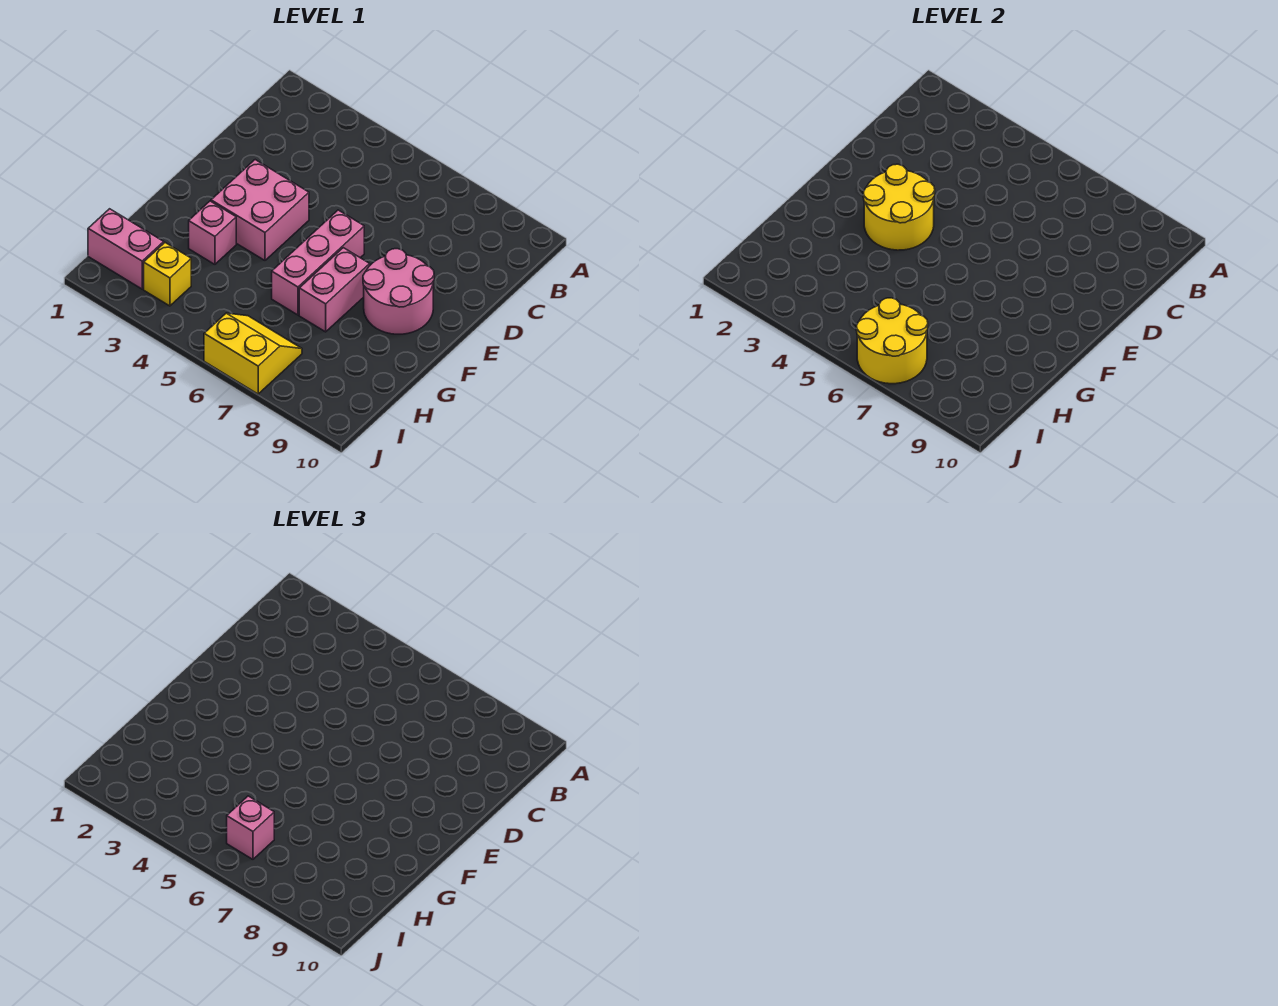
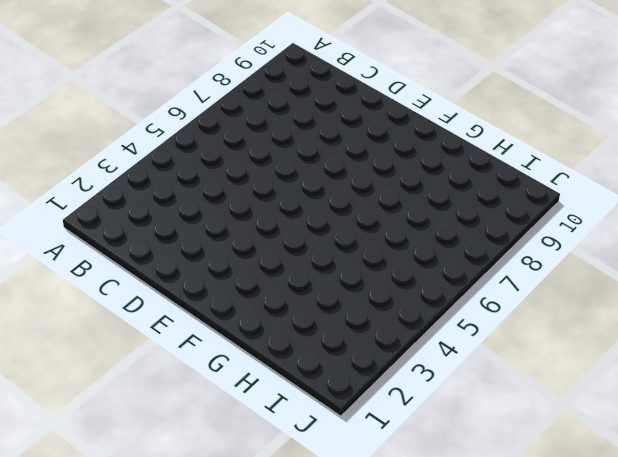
none -> pink brick E3:F4 level 1
none -> pink brick E6:G6 level 1

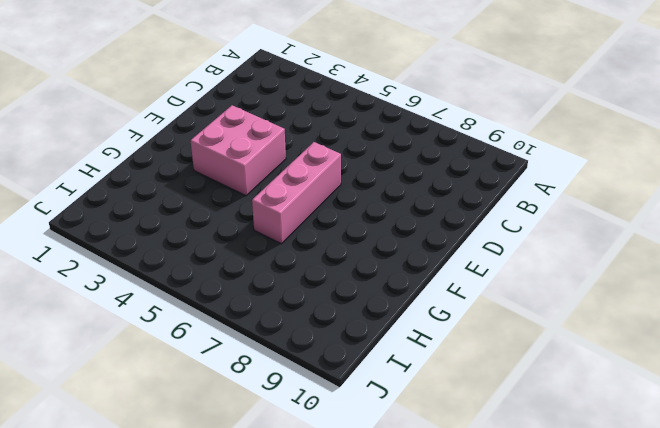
none -> pink round brick E8:F9 level 1
none -> pink brick F7:G7 level 1

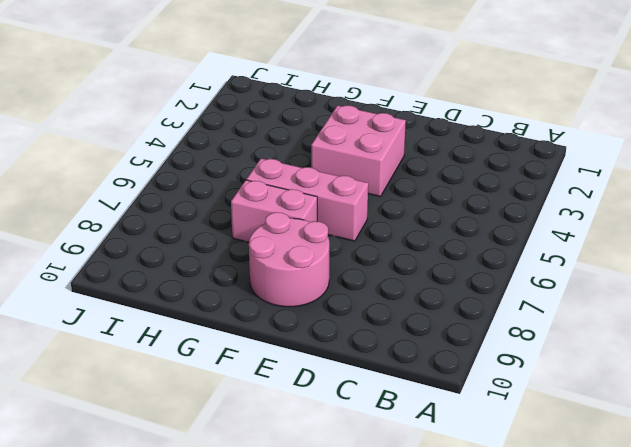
none -> pink brick G3 level 1
none -> pink brick I1:I2 level 1

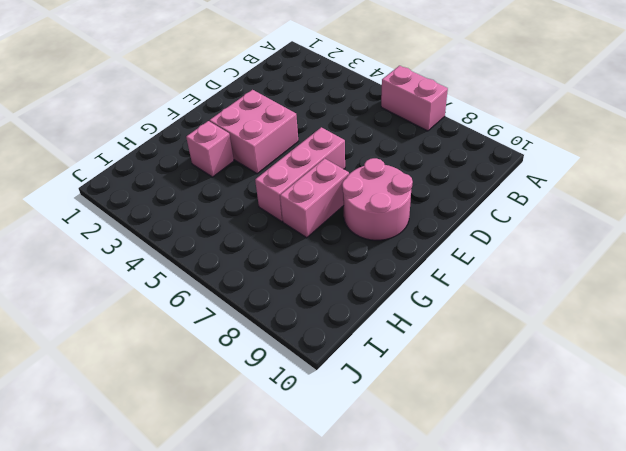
pink brick A6:A7 level 1 -> pink brick I1:I2 level 1
none -> yellow brick I3 level 1
none -> yellow slope I6:J7 level 1 top J

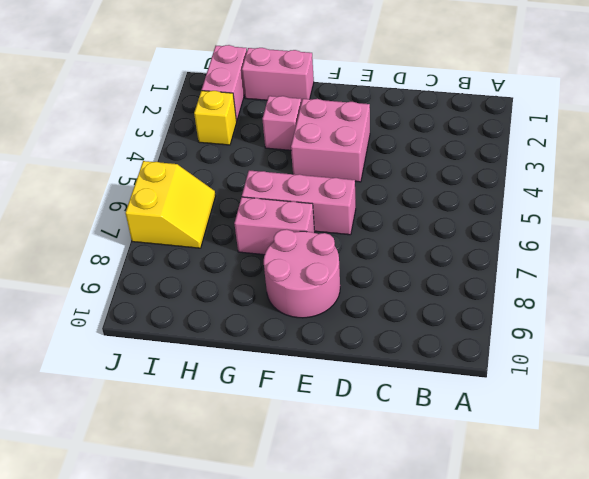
pink brick G1:H1 level 1 -> none
none -> yellow round brick E3:F4 level 2
none -> yellow round brick I6:J7 level 2

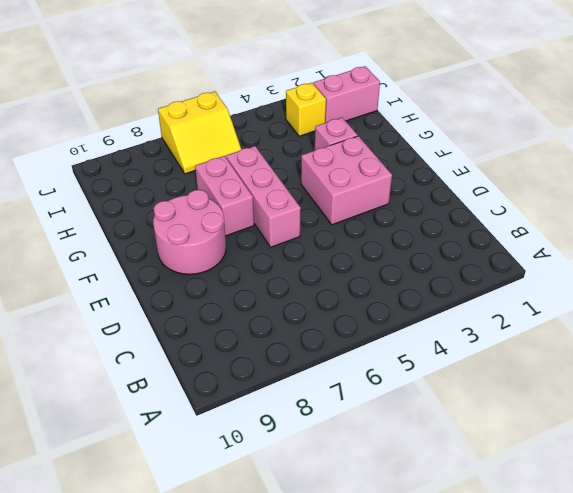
none -> yellow round brick E3:F4 level 2
none -> yellow round brick I6:J7 level 2

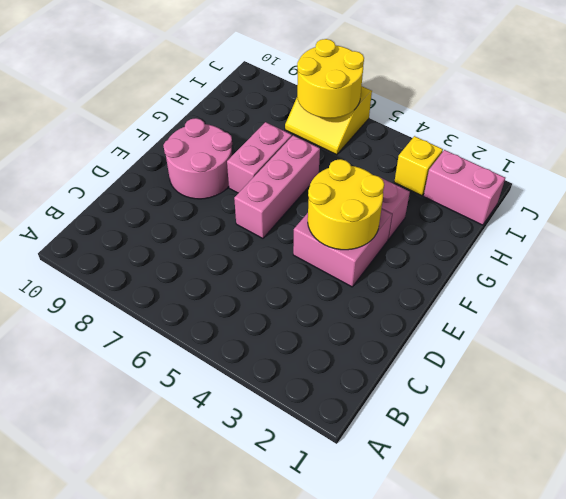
none -> pink brick I6 level 3

